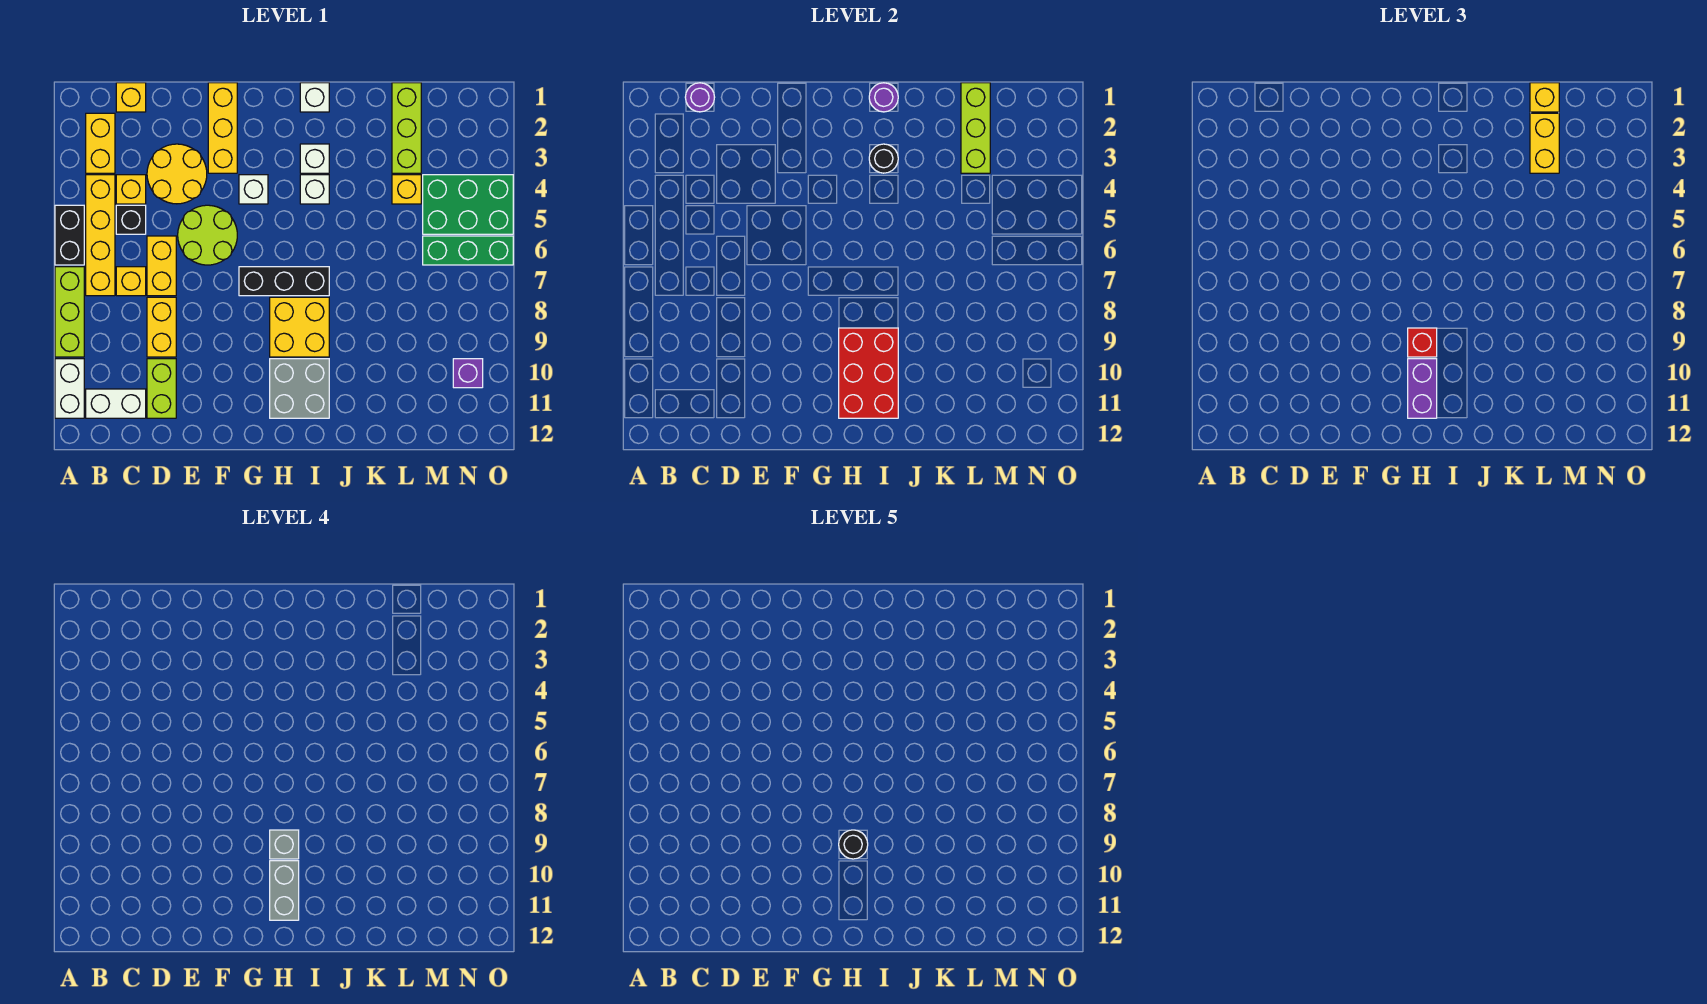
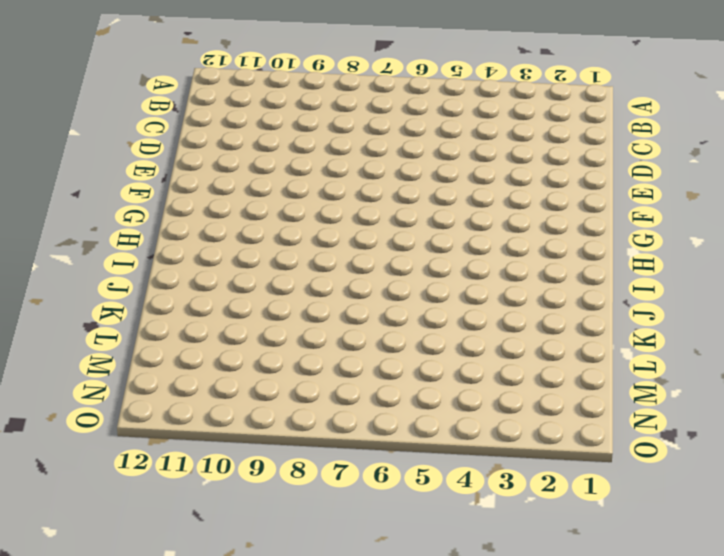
none -> black brick A5:A6 level 1
none -> lime brick A7:A9 level 1
none -> white brick A10:A11 level 1
none -> yellow brick B2:B3 level 1

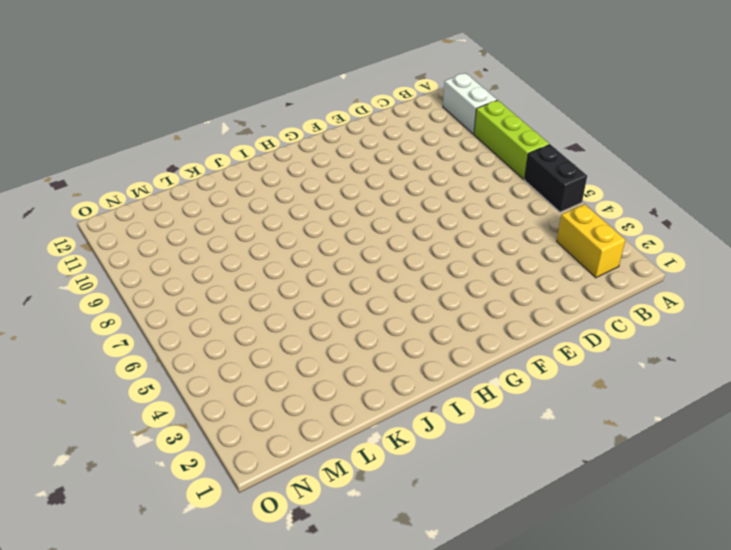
none -> yellow brick B4:B7 level 1
none -> white brick B11:C11 level 1
none -> yellow brick C1 level 1
none -> yellow brick C4 level 1

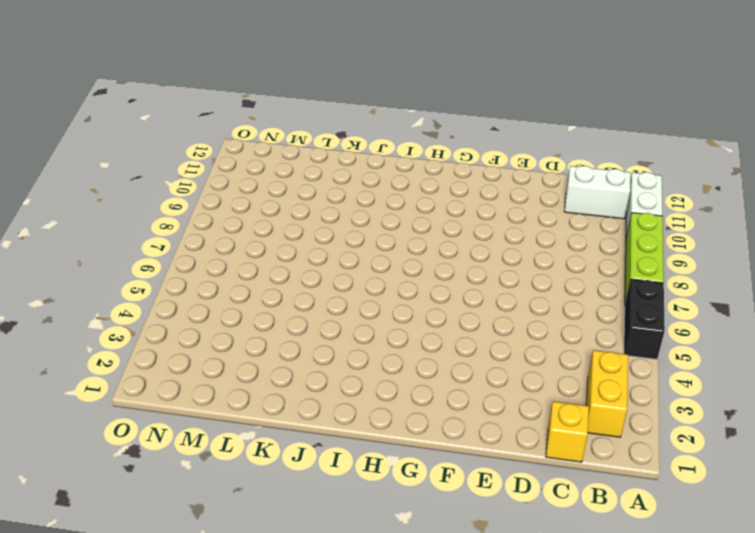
none -> yellow brick B4:B7 level 1
none -> yellow brick C4 level 1
none -> black brick C5 level 1
none -> yellow brick C7 level 1

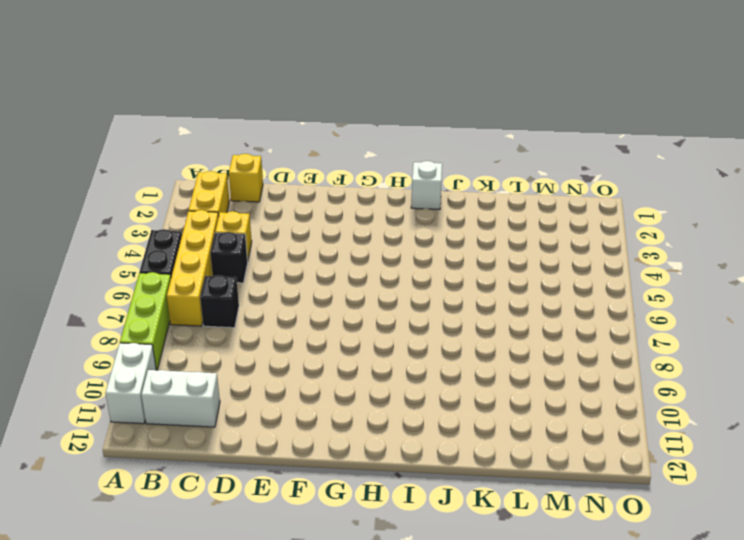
black brick C7 level 1 -> yellow brick C7 level 1
none -> yellow round brick D3:E4 level 1
none -> yellow brick D6:D7 level 1
none -> yellow brick D8:D9 level 1
none -> lime brick D10:D11 level 1

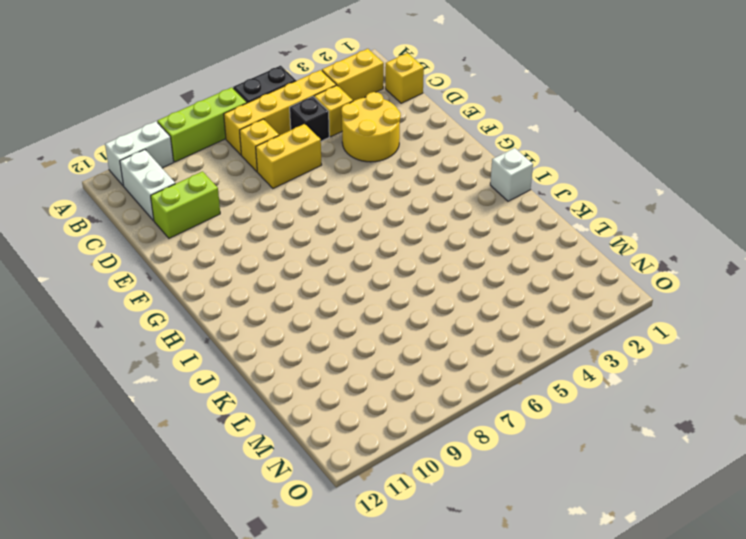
none -> yellow brick D8:D9 level 1
none -> lime round brick E5:F6 level 1
none -> yellow brick F1:F3 level 1
none -> white brick G4 level 1

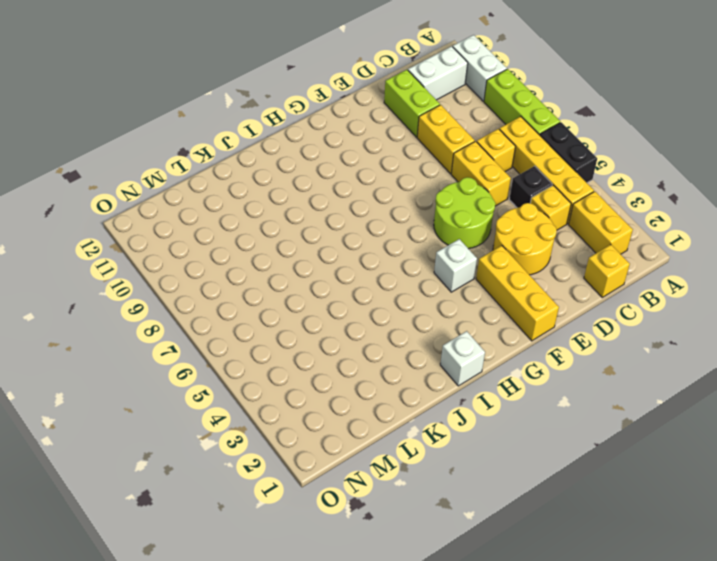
none -> black brick G7:I7 level 1
none -> yellow brick H8:I9 level 1
none -> grey brick H10:I11 level 1
none -> white brick I3 level 1

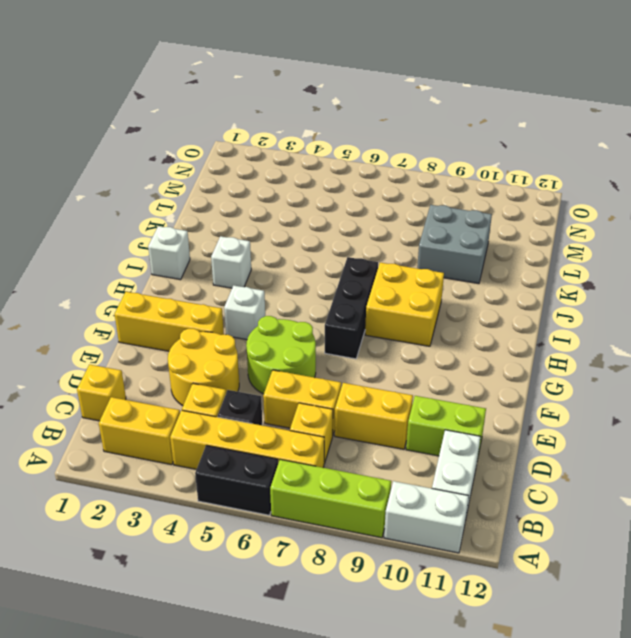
grey brick K9:L10 level 1 -> grey brick H10:I11 level 1
none -> white brick I4 level 1
none -> lime brick L1:L3 level 1
none -> yellow brick L4 level 1
none -> green brick M4:O5 level 1

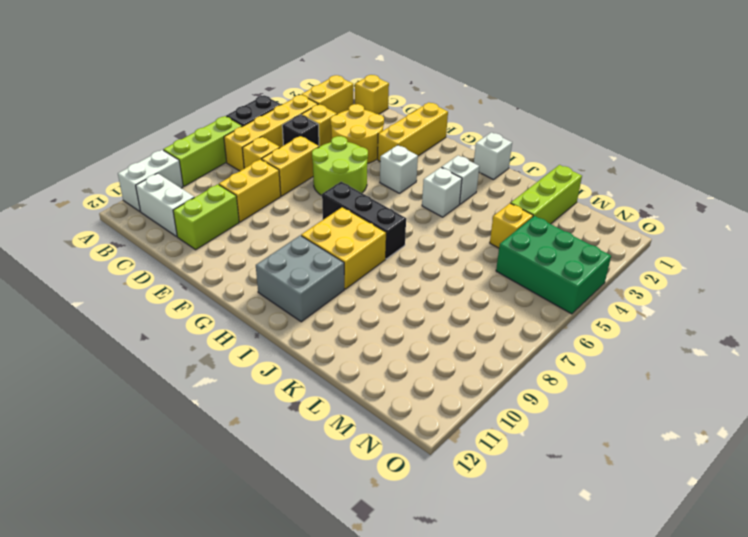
none -> green brick M6:O6 level 1
none -> purple brick N10 level 1
none -> purple round brick C1 level 2
none -> red brick H9:I11 level 2

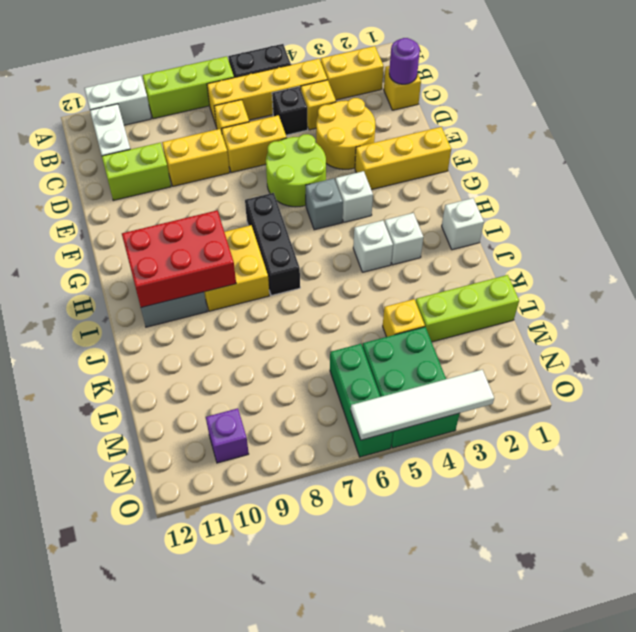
grey brick G5 level 1 -> grey brick H9 level 4
white tile O3:O6 level 2 -> none
none -> purple round brick I1 level 2
none -> black round brick I3 level 2
none -> lime brick L1:L3 level 2
none -> red brick H9 level 3

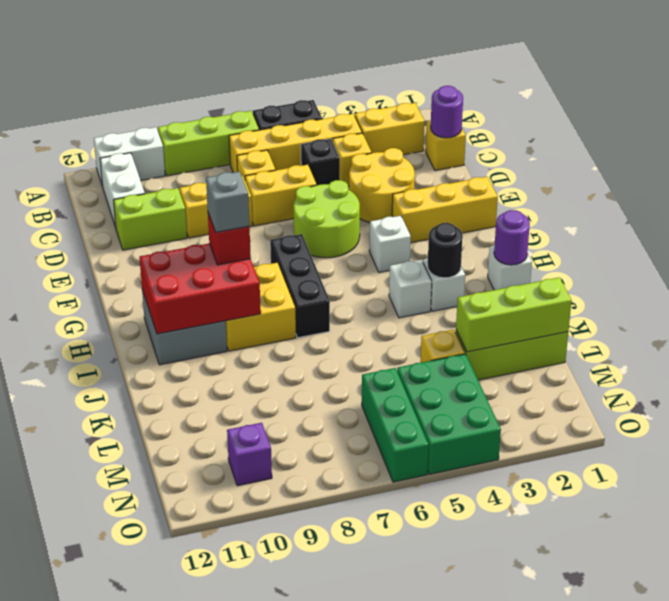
none -> purple brick H10:H11 level 3
none -> yellow brick L1 level 3
none -> yellow brick L2:L3 level 3
none -> grey brick H10:H11 level 4

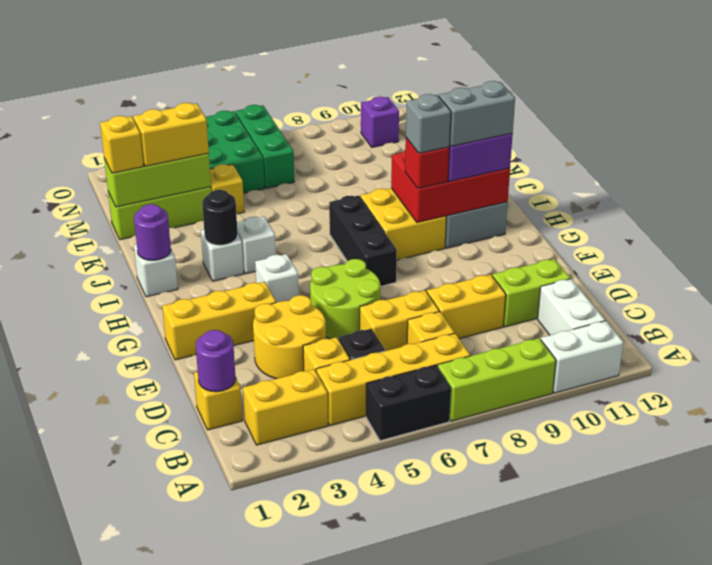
none -> black round brick H9 level 5

